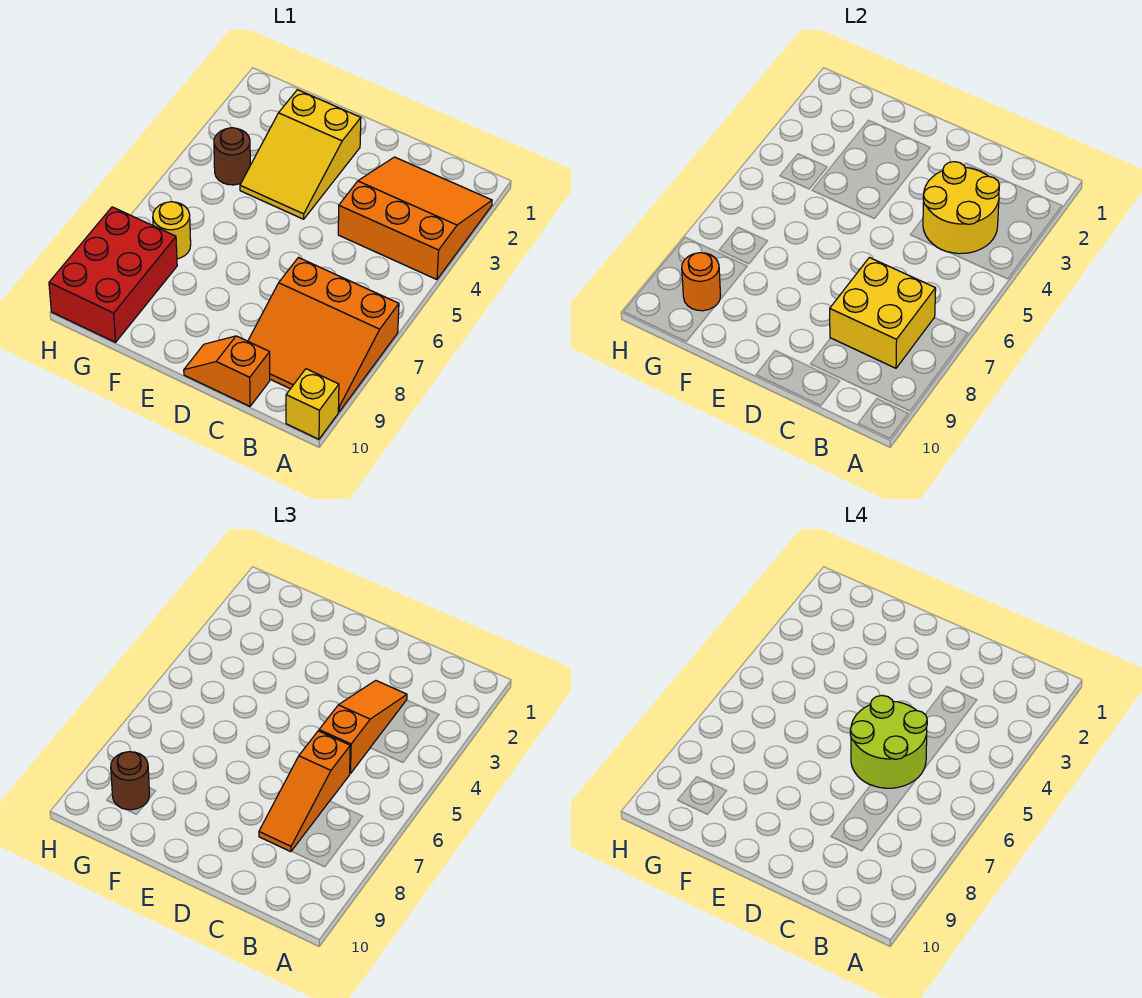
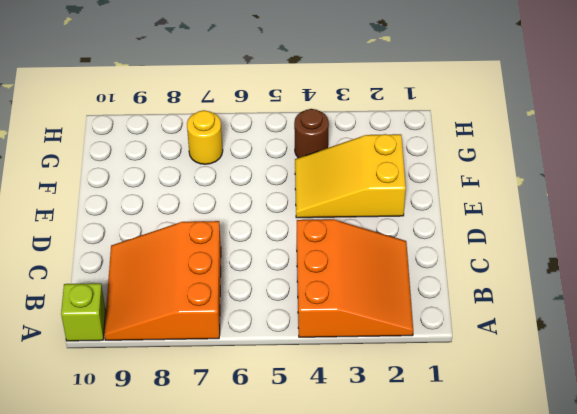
lime brick A10 level 1 -> yellow brick A10 level 1
none -> orange slope C10:D10 level 1 top C
none -> red brick G8:H10 level 1
none -> yellow round brick B3:C4 level 2

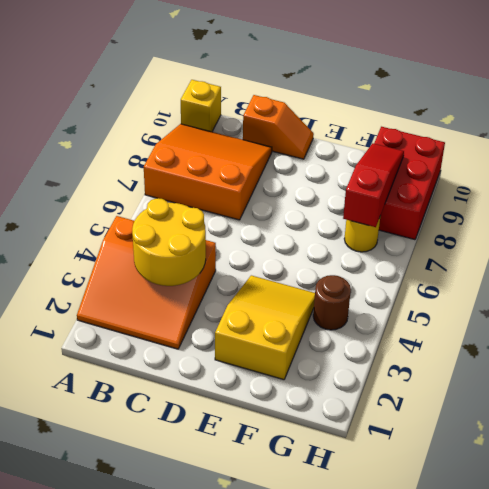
red slope G7:G9 level 2 top 7 -> orange round brick G9 level 2
none -> yellow brick B7:C8 level 2
none -> orange slope C3:C5 level 3 top 5
none -> orange slope C6:C8 level 3 top 6

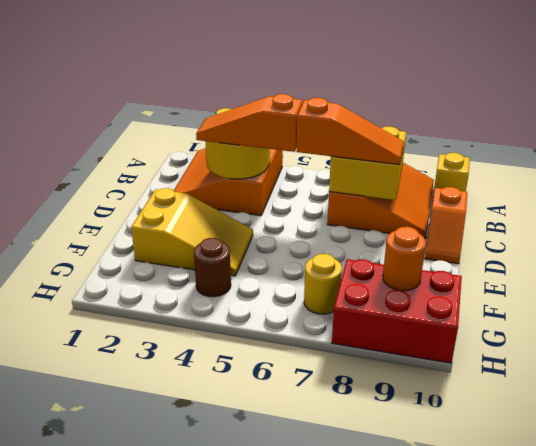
none -> brown round brick G9 level 3
none -> lime round brick C5:D6 level 4

